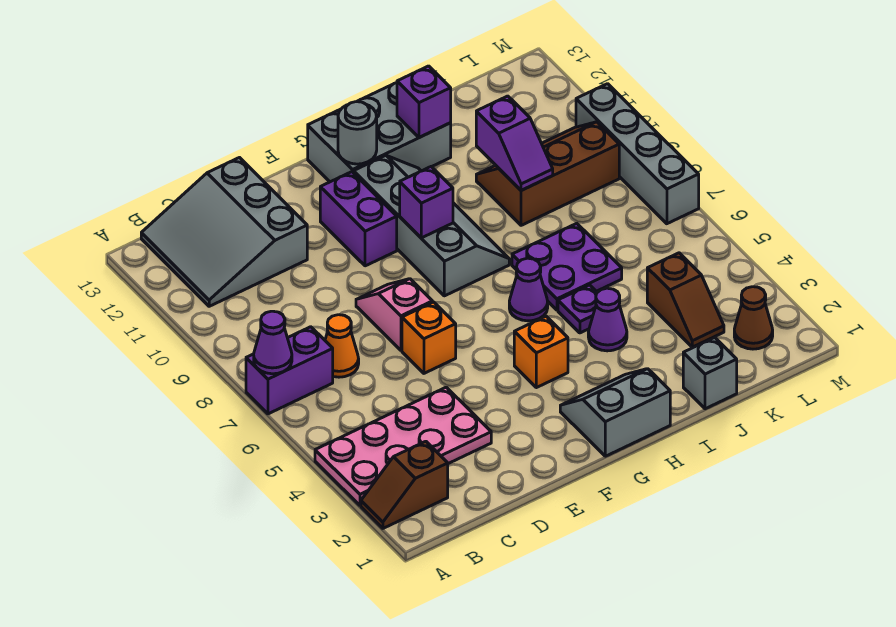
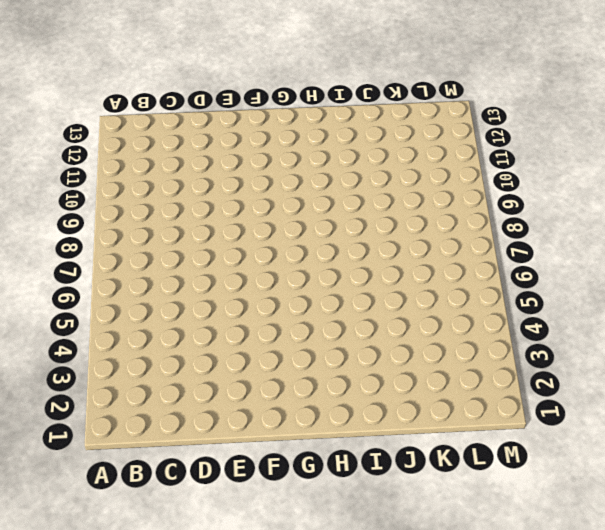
none -> brown slope A2:B2 level 1 top B
none -> pink plate A3:D4 level 1
none -> purple brick A7:B7 level 1

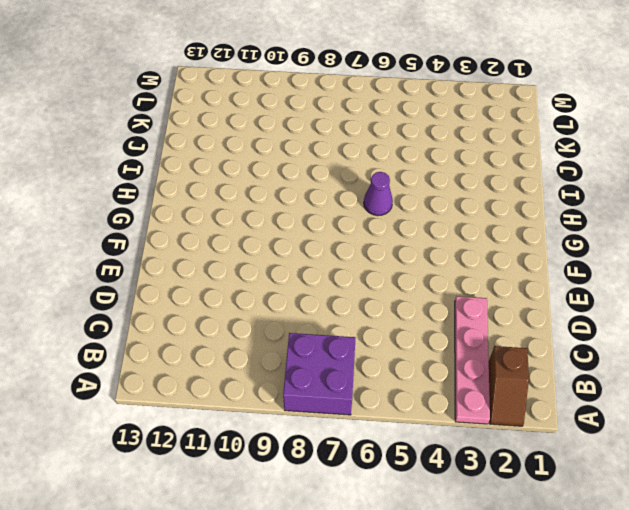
pink plate A3:D3 level 1 -> pink plate A3:D4 level 1
purple brick A7:B8 level 1 -> purple brick A7:B7 level 1
none -> grey slope B11:D13 level 1 top D
none -> orange cone C7 level 1
none -> orange brick E6 level 1

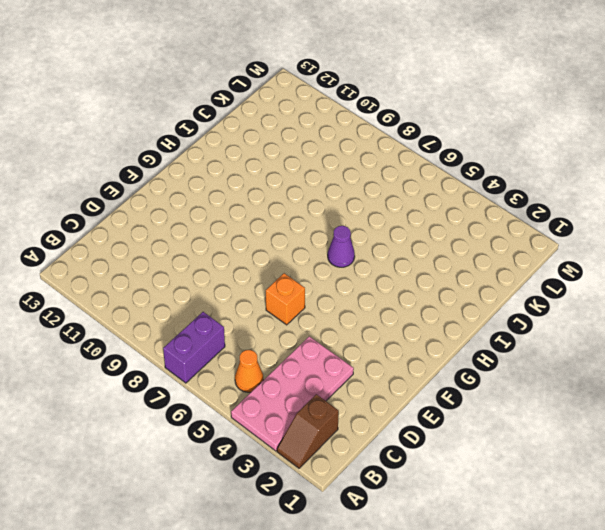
orange cone B5 level 1 -> orange cone C7 level 1
none -> grey slope B11:D13 level 1 top D
none -> pink slope E7:E8 level 1 top 7
none -> purple brick F10:F11 level 1

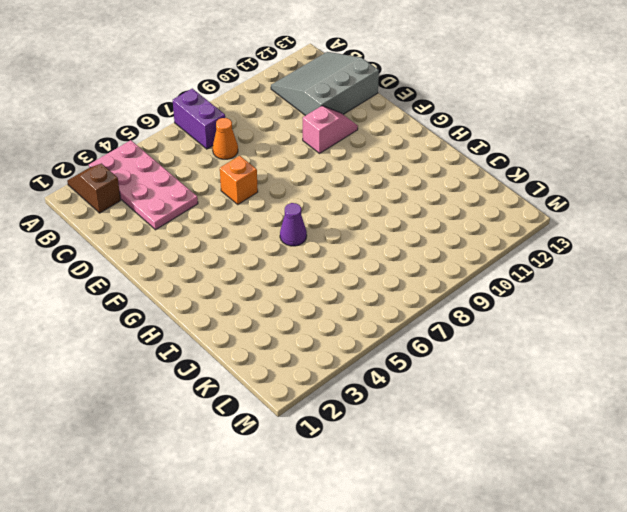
pink slope E10:E11 level 1 top 10 -> pink slope E7:E8 level 1 top 7
none -> purple brick F10:F11 level 1
none -> grey slope G1:H2 level 1 top 1
none -> orange brick G4 level 1

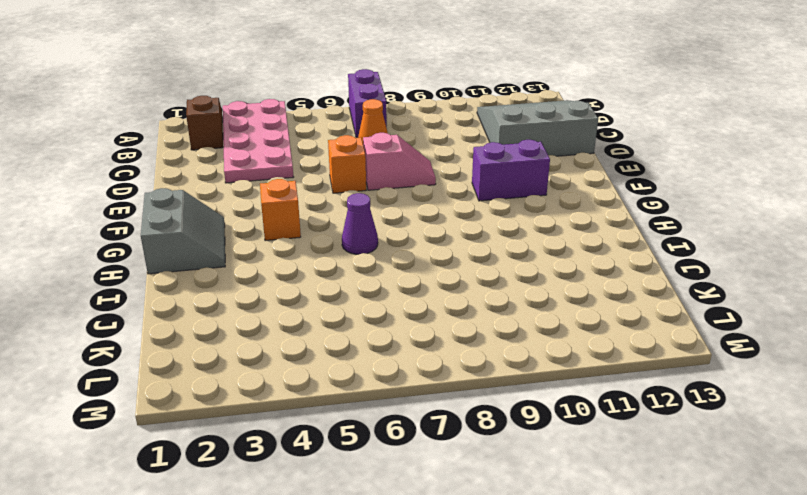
none -> grey slope G8:H11 level 1 top G
none -> grey brick G12:I13 level 1
none -> purple cone I4 level 1

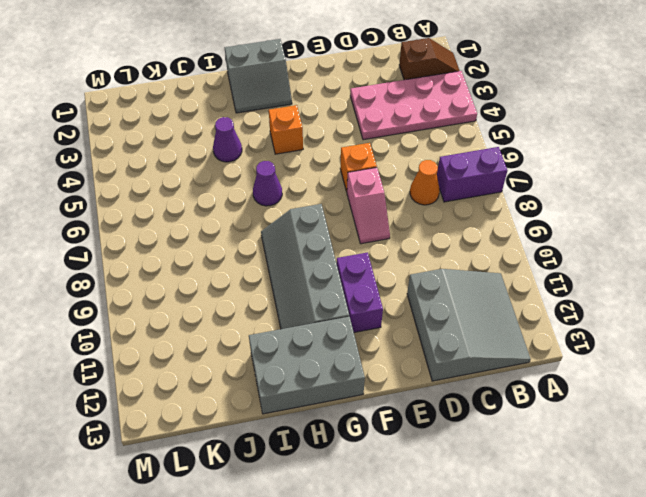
none -> purple plate I5 level 1
none -> purple plate I6:J7 level 1
none -> grey brick J1 level 1

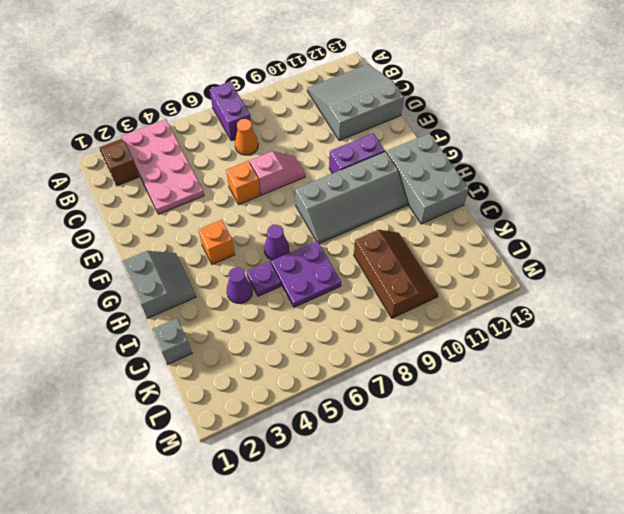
none -> brown slope K3:K4 level 1 top 4
none -> brown cone L2 level 1
none -> grey brick M7:M10 level 1

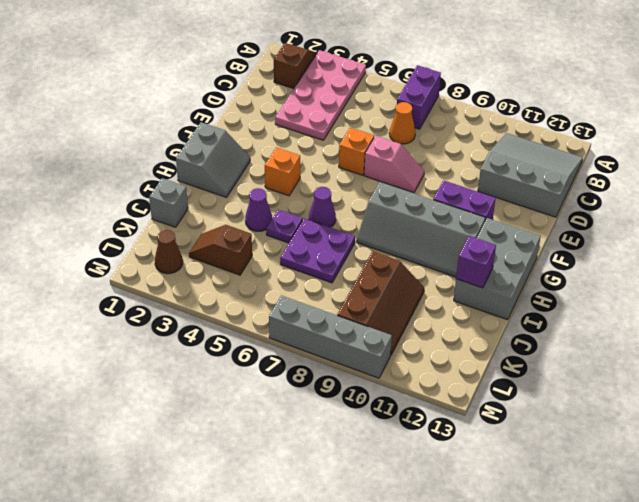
none -> purple cone A7 level 2
none -> purple brick G9 level 2
none -> grey round brick G12 level 2

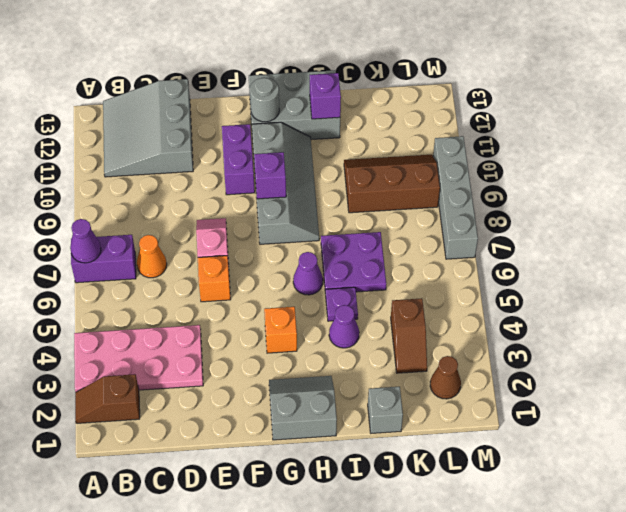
none -> purple slope J9:J10 level 2 top 10

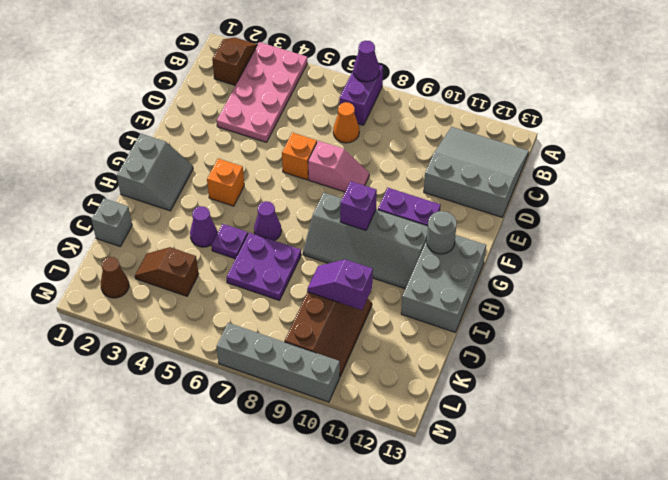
none -> purple brick I12 level 2

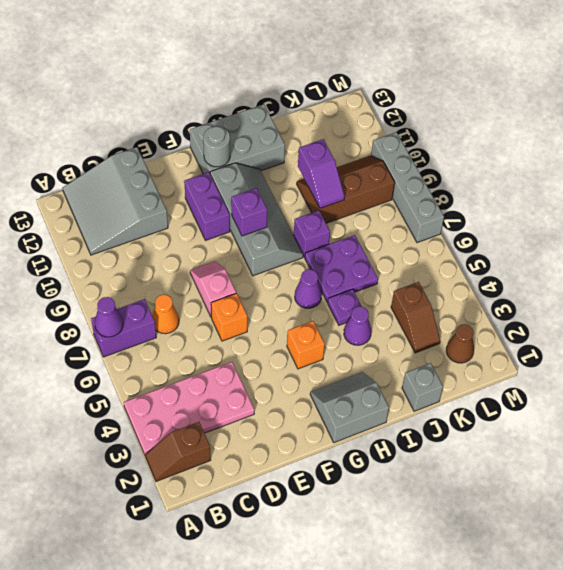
purple brick I8 level 1 -> purple brick I12 level 2

